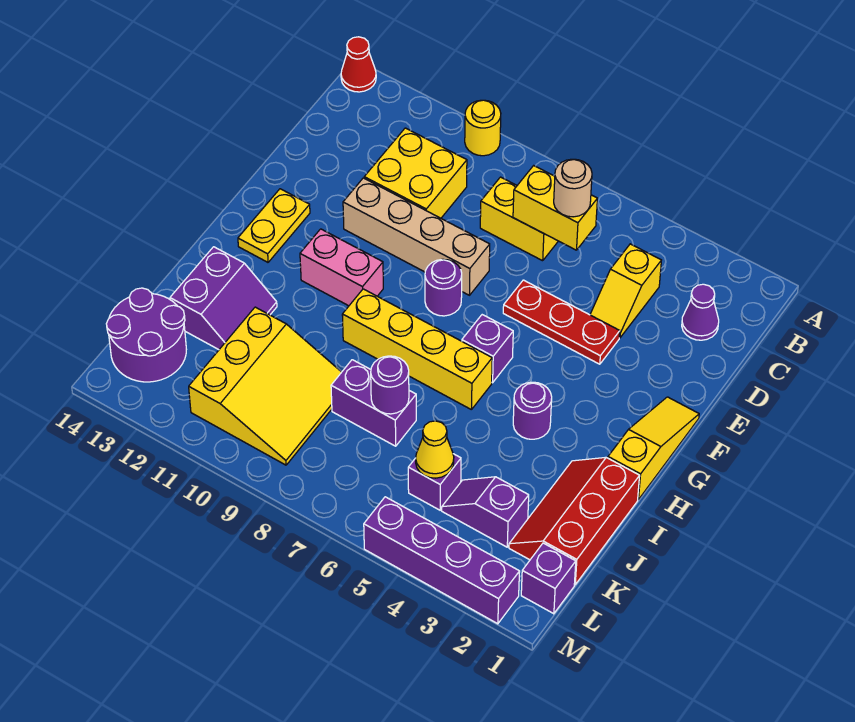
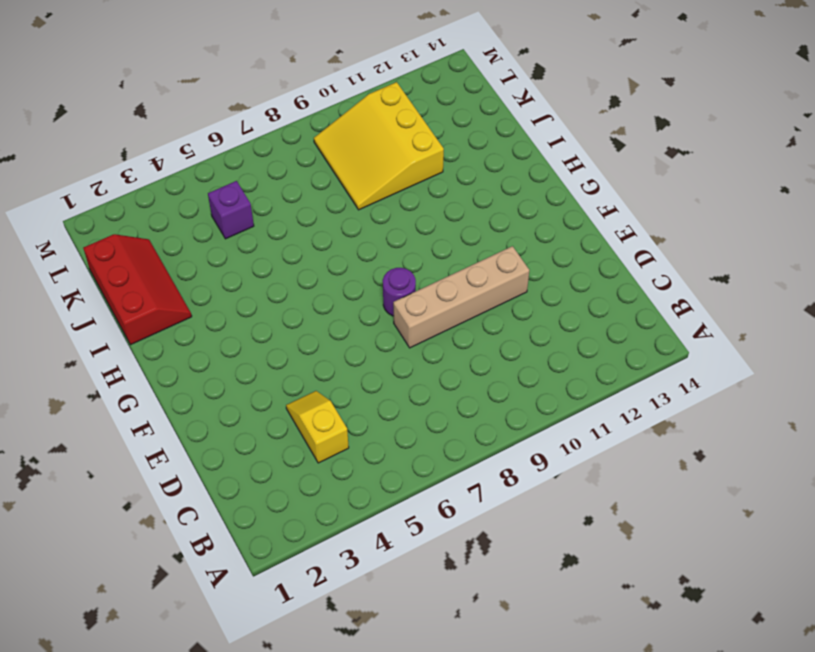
none -> yellow round brick A10 level 1
none -> red cone A14 level 1
none -> purple cone C2 level 1

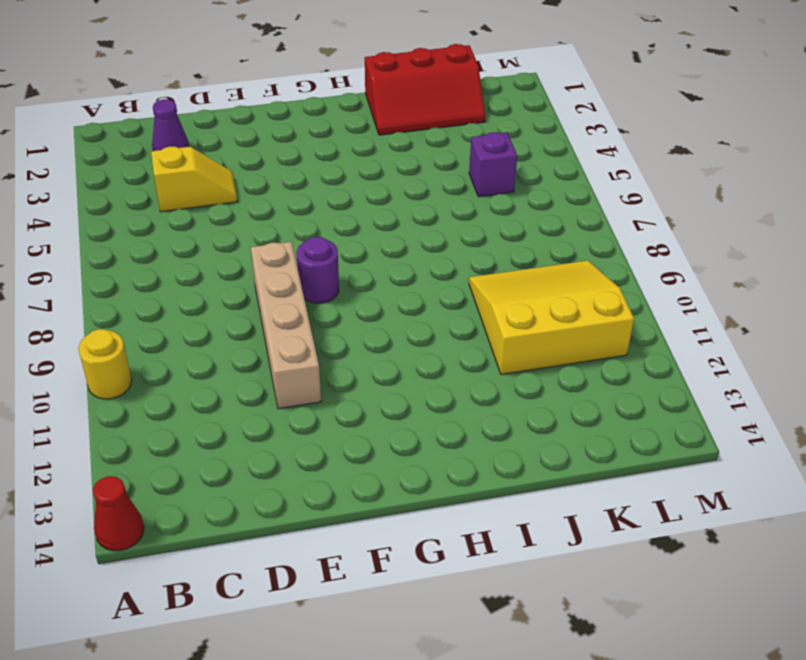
none -> yellow brick C7:C8 level 1
none -> yellow brick C10:D11 level 1
none -> red plate E4:E6 level 1

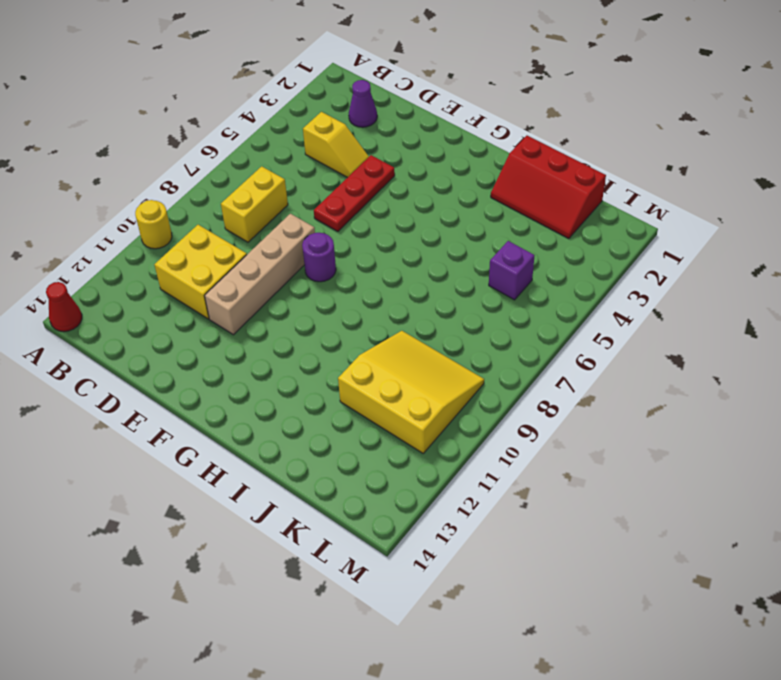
none -> yellow slope F1:H1 level 1 top H
none -> yellow plate F13:G13 level 1
none -> purple brick G6 level 1

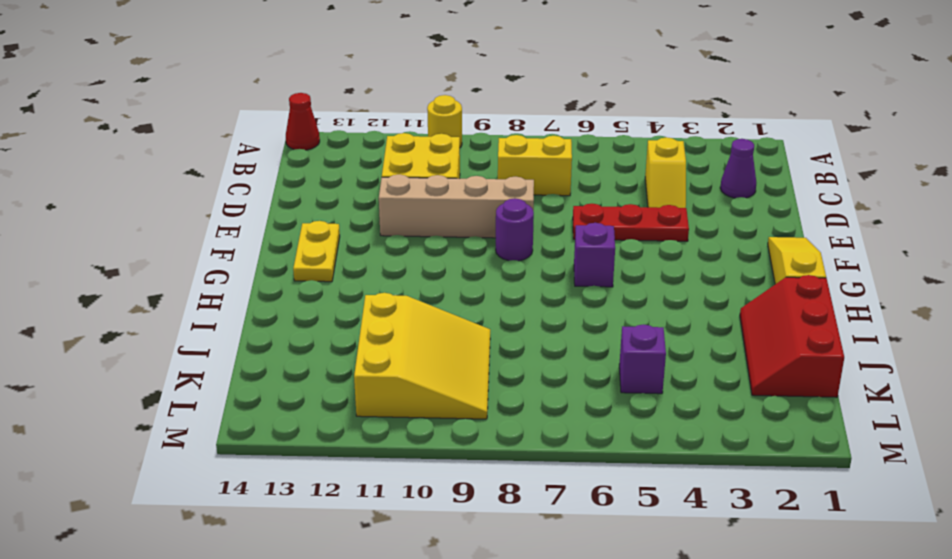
none -> pink brick G10:G11 level 1
none -> purple round brick H4 level 1
none -> yellow brick H6:H9 level 1

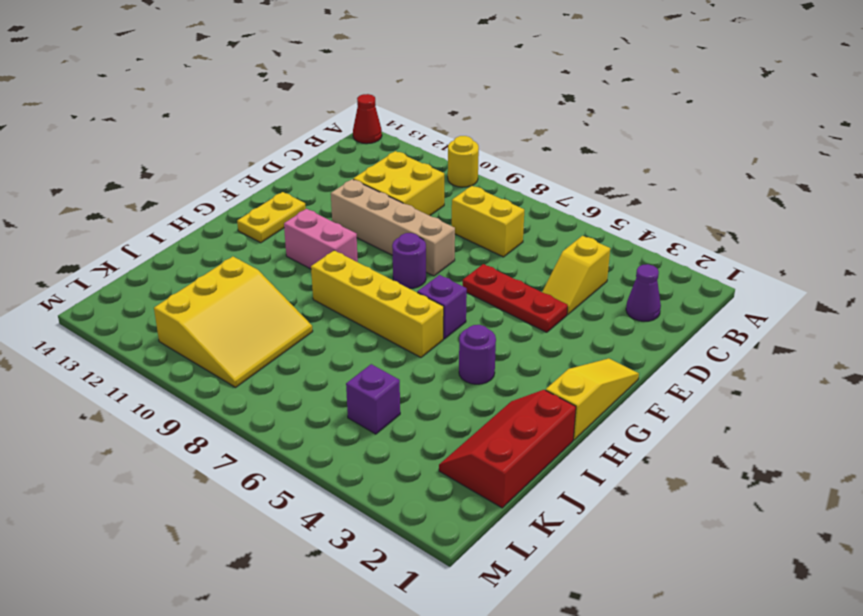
none -> purple slope I12:J13 level 1 top 13
none -> purple brick J7:J8 level 1
none -> purple slope K3:K4 level 1 top 3

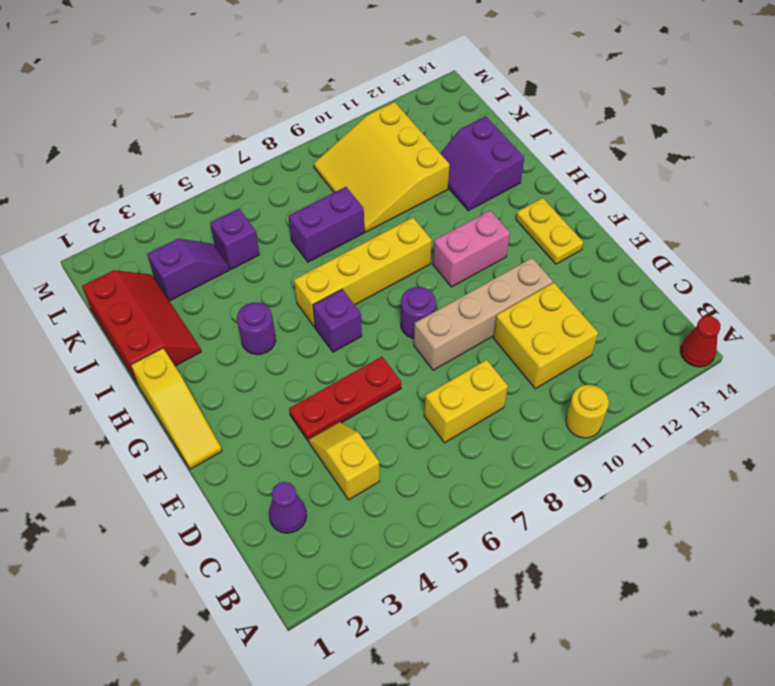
none -> purple round brick K13:L14 level 1
none -> purple brick L1 level 1
none -> purple brick M2:M5 level 1

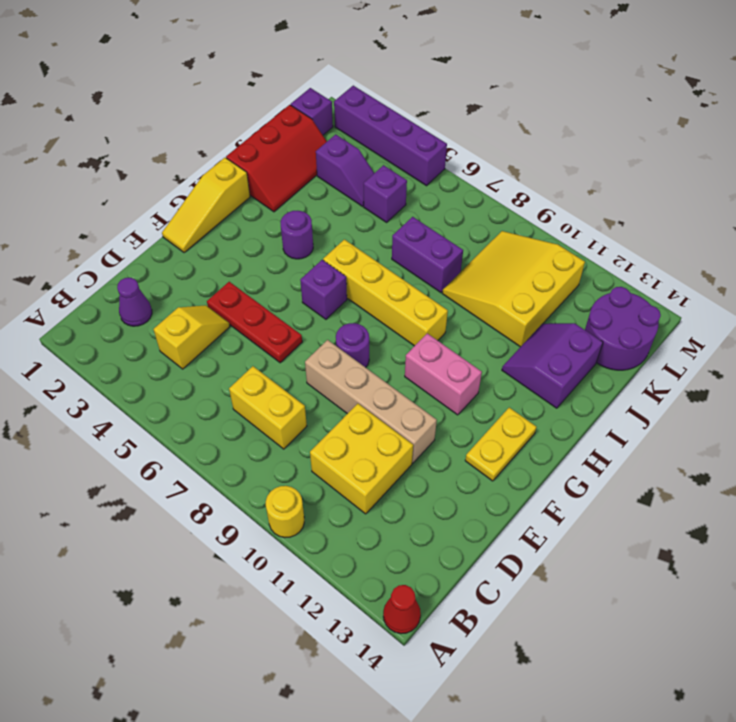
none -> yellow brick C6:C7 level 2
none -> purple round brick J7 level 2
none -> yellow cone K5 level 2

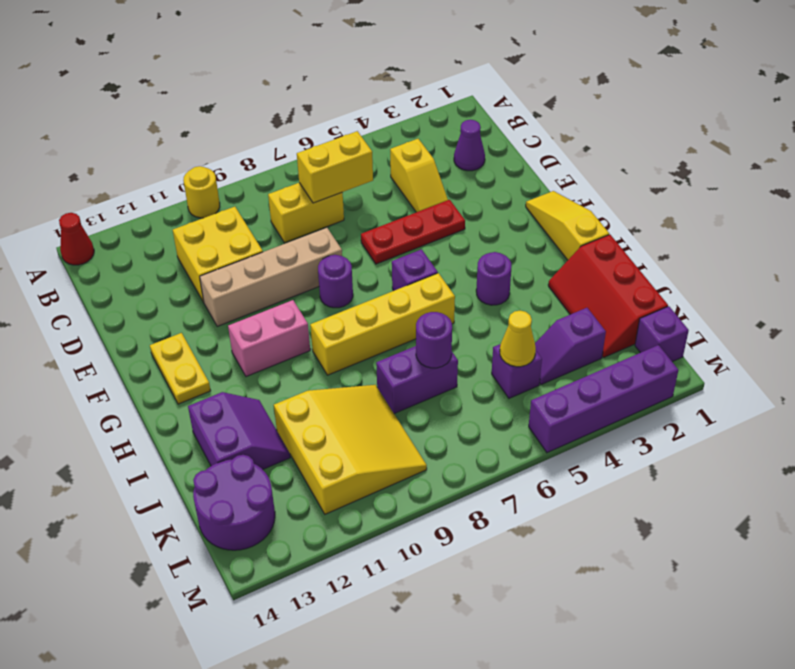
none -> tan round brick C6 level 3

